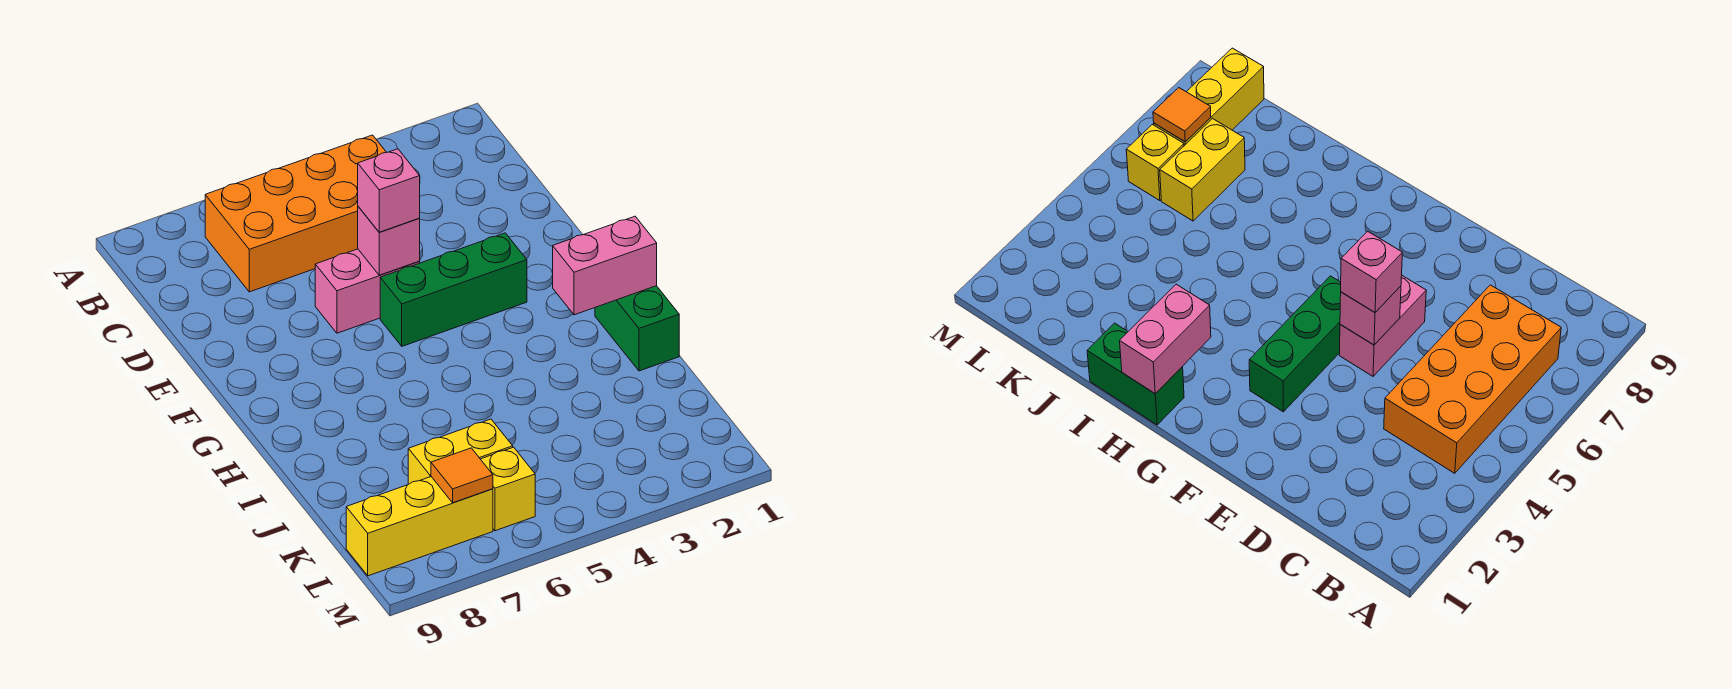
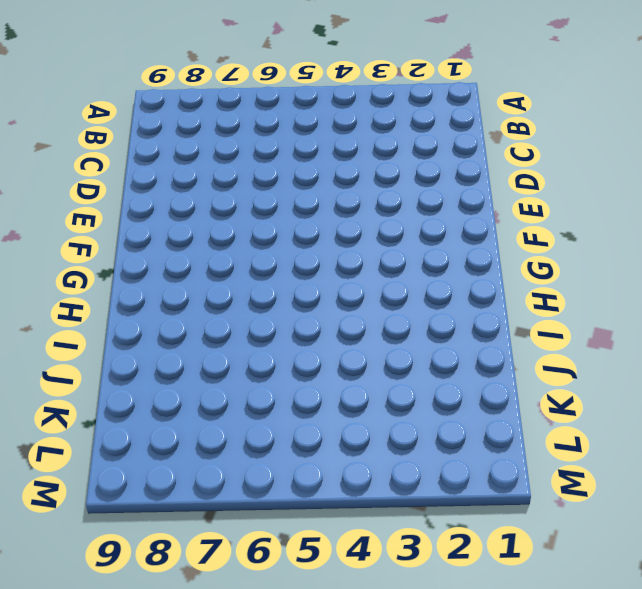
none -> orange brick B4:C7 level 1
none -> pink brick E5:E6 level 1

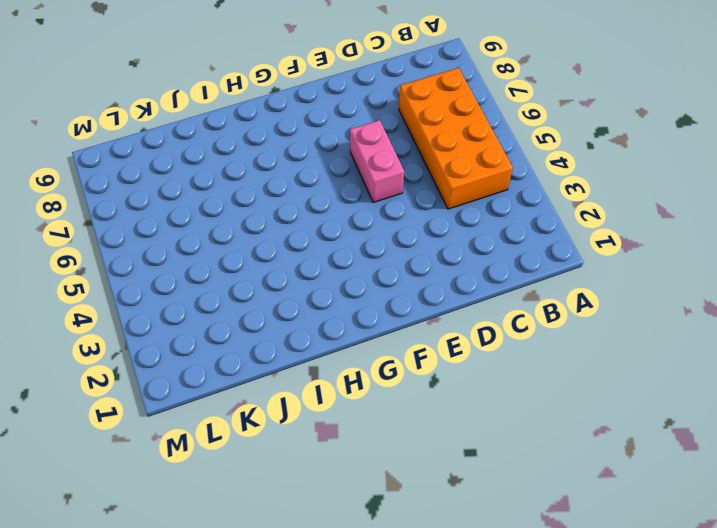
none -> green brick F3:F5 level 1
none -> green brick H1:I1 level 1

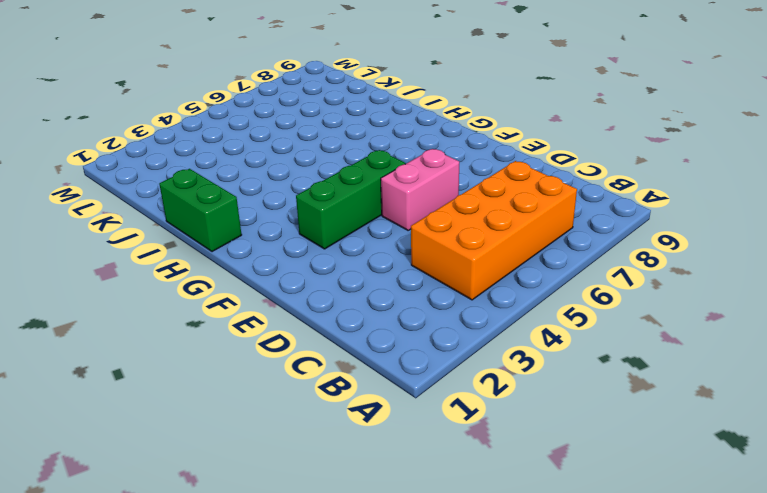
none -> yellow brick K6:K7 level 1
none -> yellow brick L6 level 1

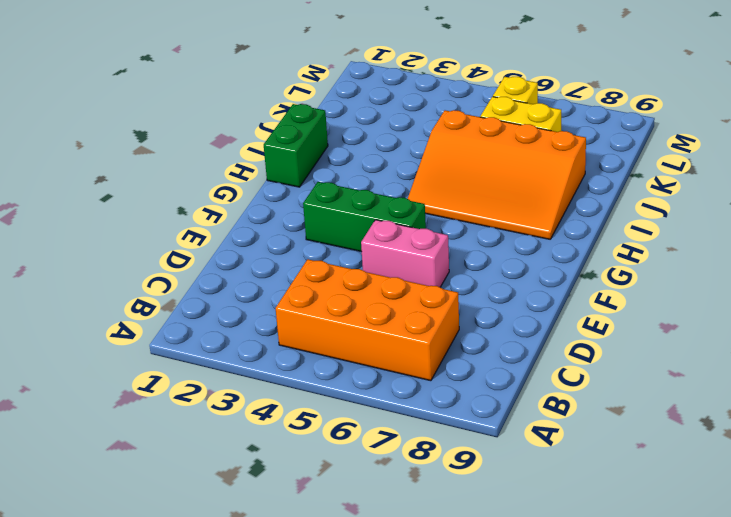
orange slope H5:J8 level 1 top J -> none
none -> yellow brick L7:L9 level 1
none -> pink brick E5 level 2

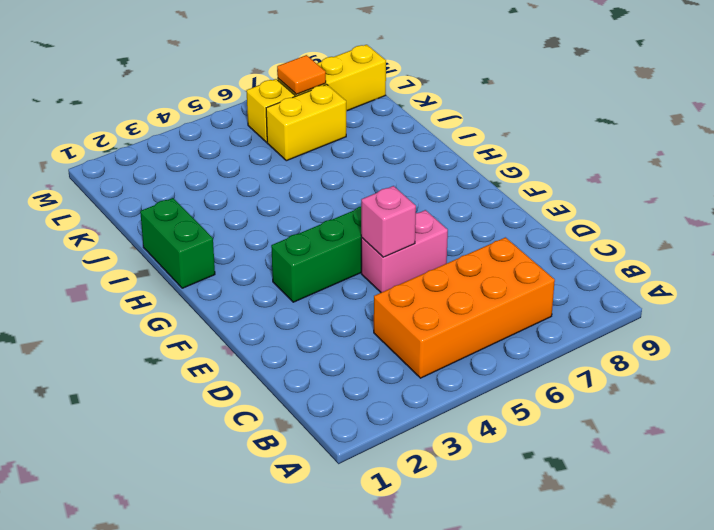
none -> pink brick H1:H2 level 2
none -> pink brick E5 level 3

